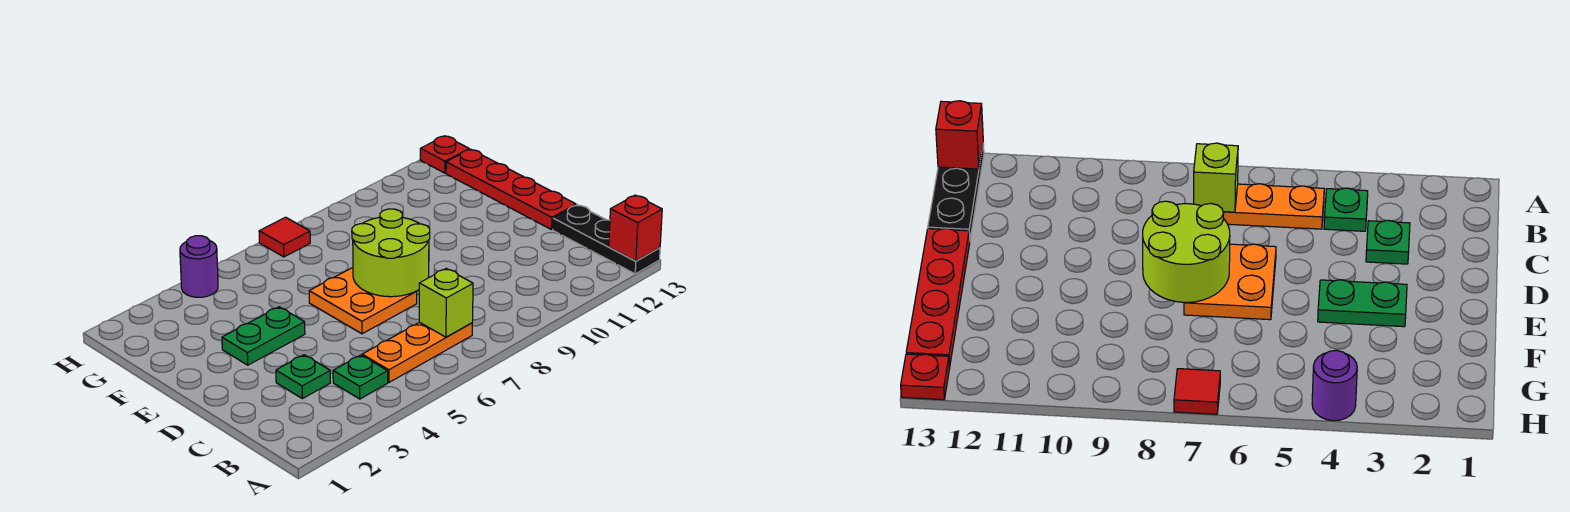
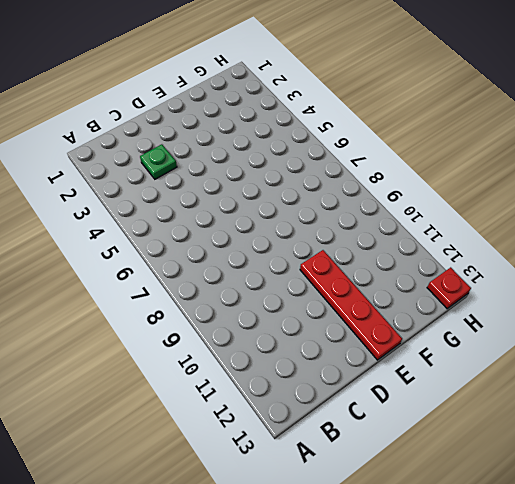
red plate E10:E13 level 1 -> red plate D13:G13 level 1
none -> black plate A13:C13 level 1
none -> green plate B4 level 1
none -> orange plate B5:B7 level 1

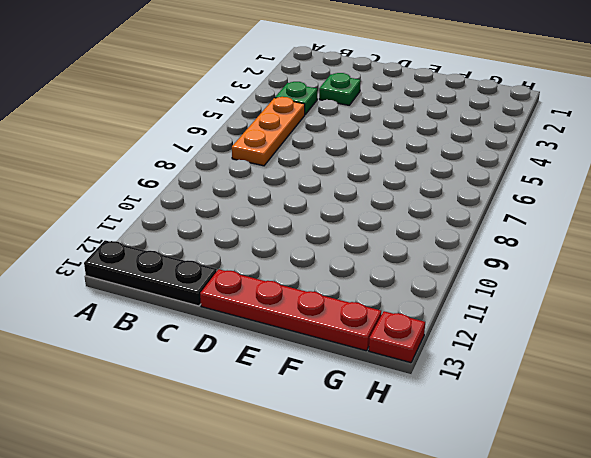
none -> orange plate D6:E7 level 1
none -> green plate E3:E4 level 1
none -> purple round brick H4 level 1

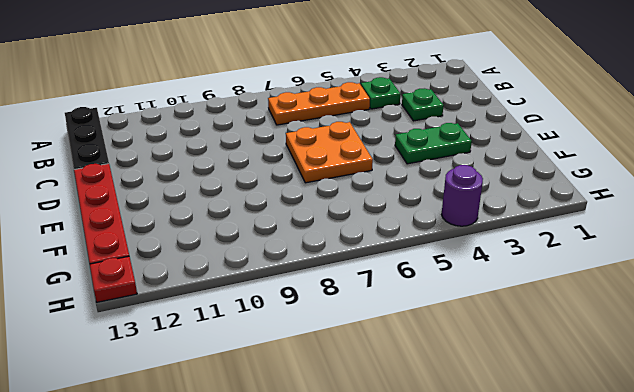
none -> red tile H7 level 1
none -> red brick A13 level 2
none -> lime brick B7 level 2

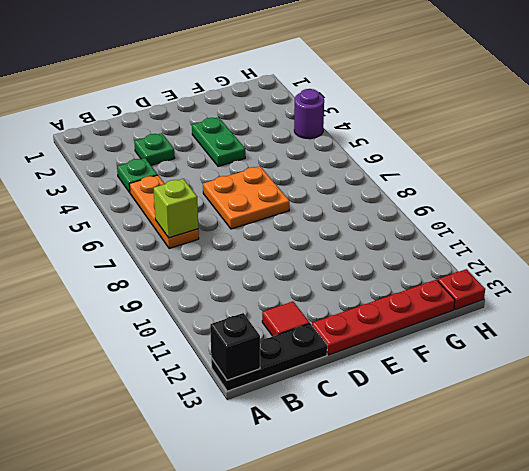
black brick A13 level 2 -> red brick A13 level 2
red tile C12 level 1 -> red tile H7 level 1
none -> lime round brick D7:E8 level 2

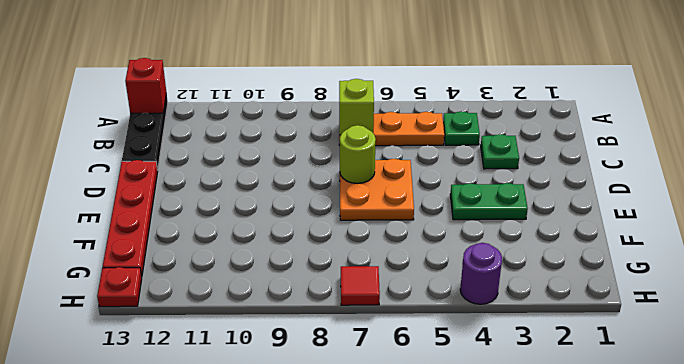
lime round brick D7 level 2 -> lime round brick D7:E8 level 2

